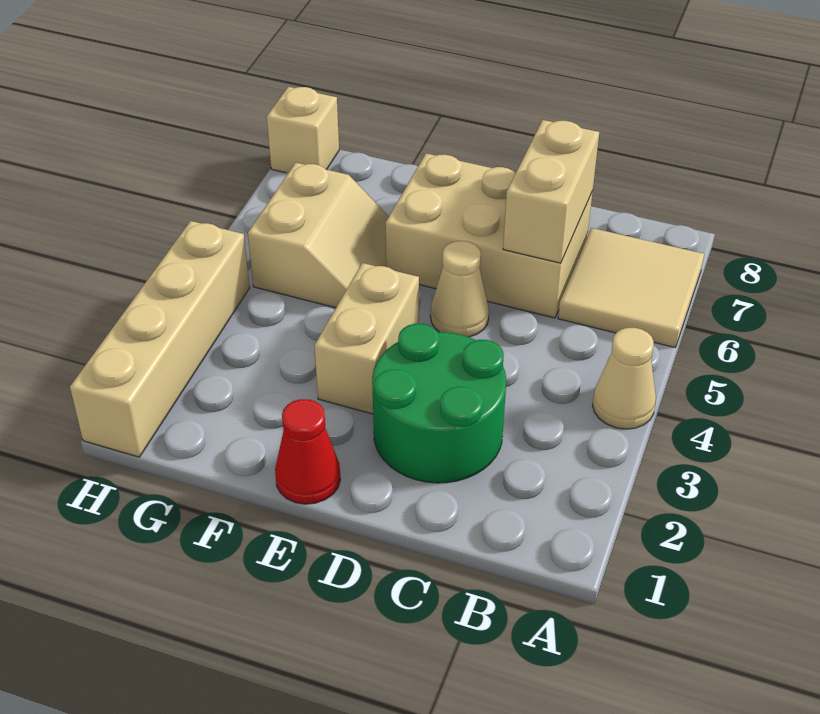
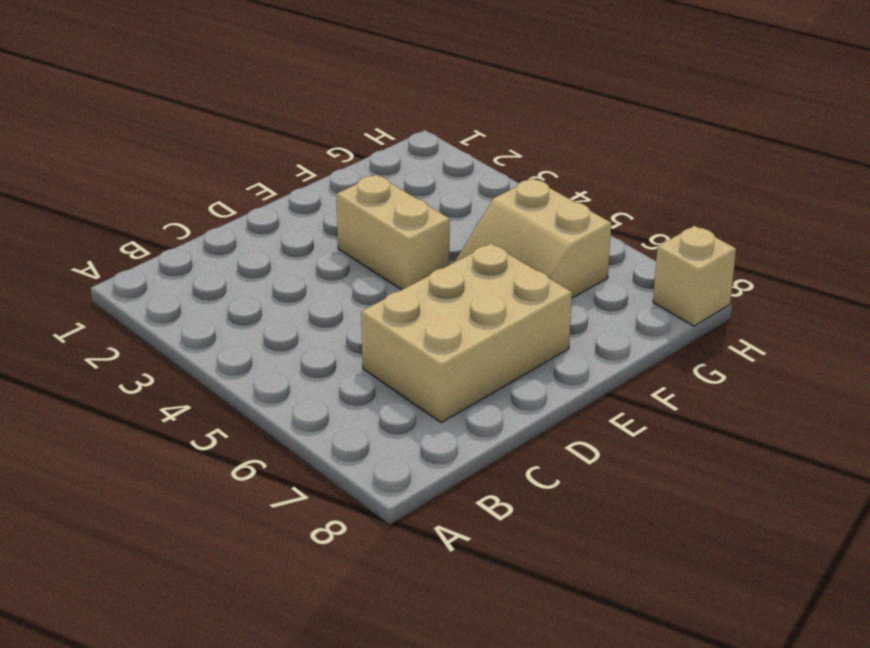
none -> tan cone A4 level 1
none -> tan tile A6:B7 level 1

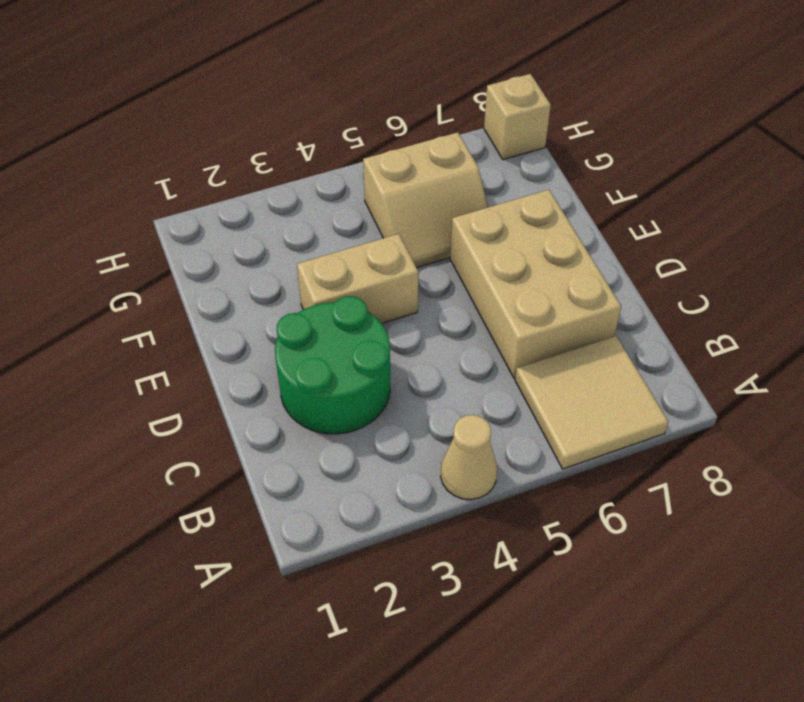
none -> tan cone D5 level 1
none -> red cone E1 level 1

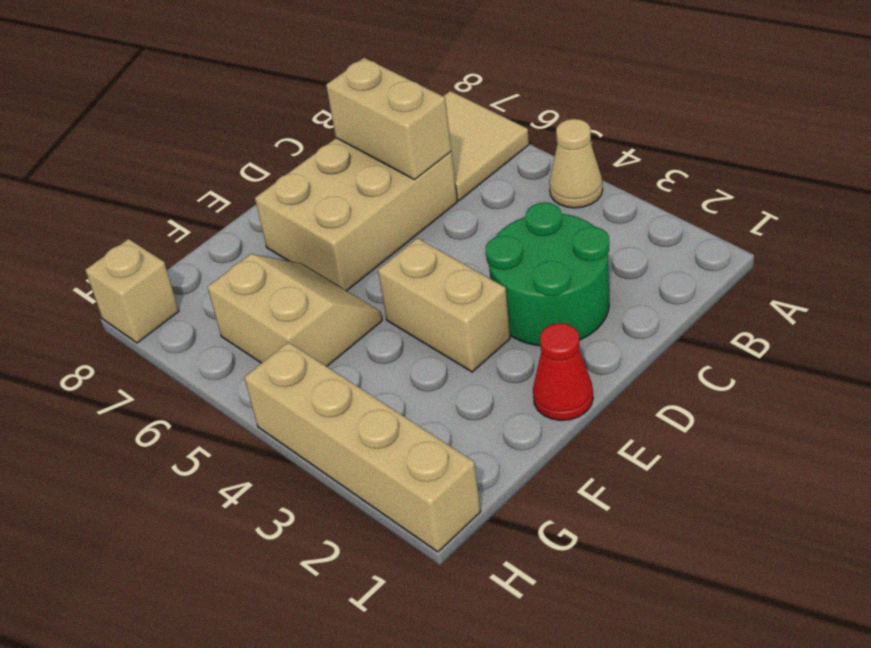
none -> tan cone D5 level 1

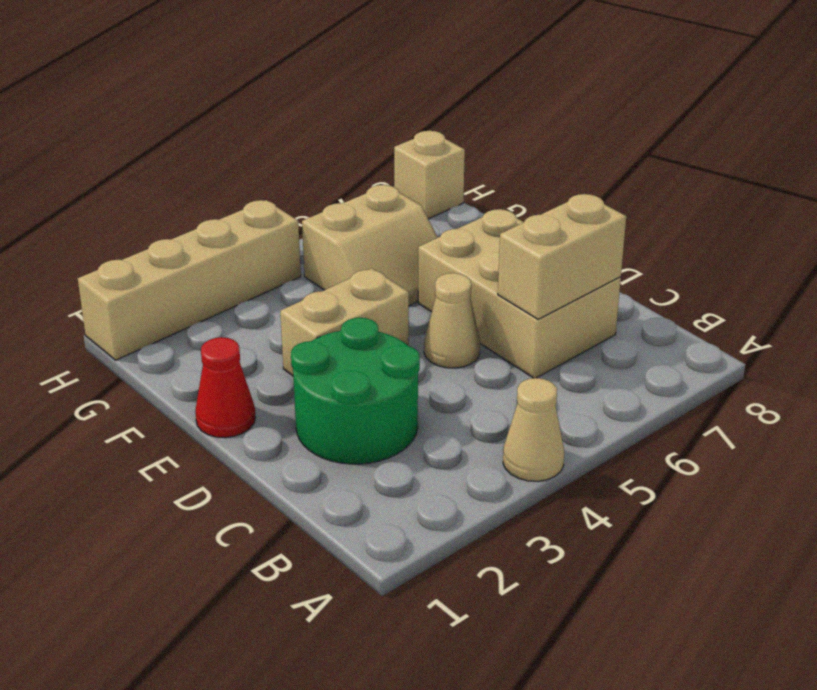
none -> tan tile A6:B7 level 1

